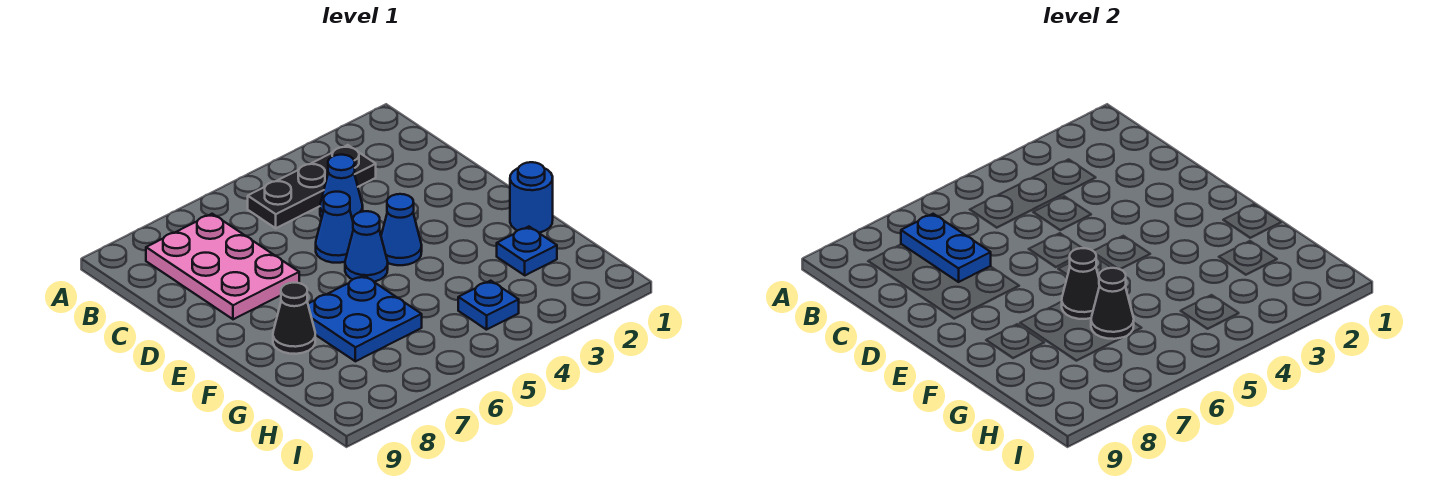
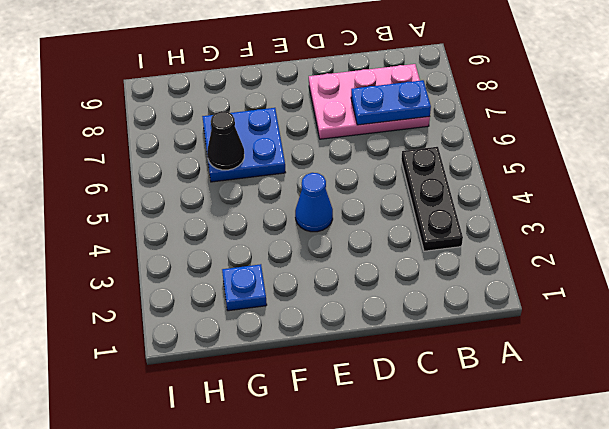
none -> blue cone C4 level 1
none -> blue cone D5 level 1
none -> blue cone E5 level 1

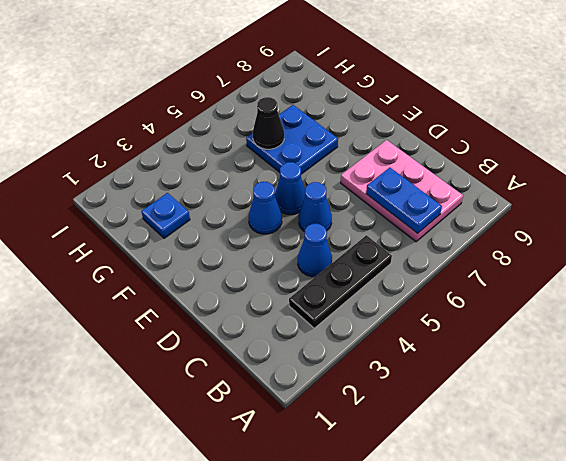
none -> blue round brick F1 level 1
none -> black cone F8 level 1
none -> blue plate H4 level 1

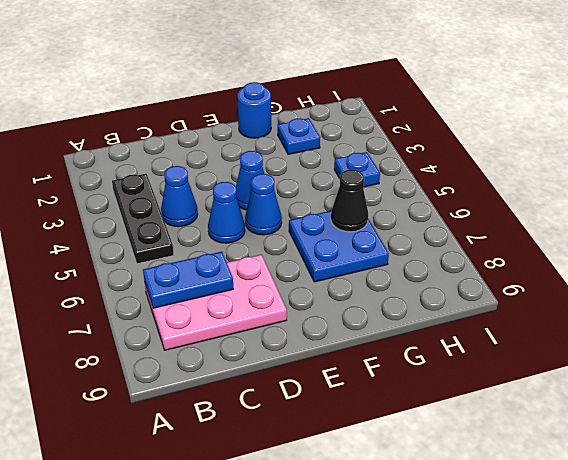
none -> black cone F8 level 1
none -> black cone F6 level 2

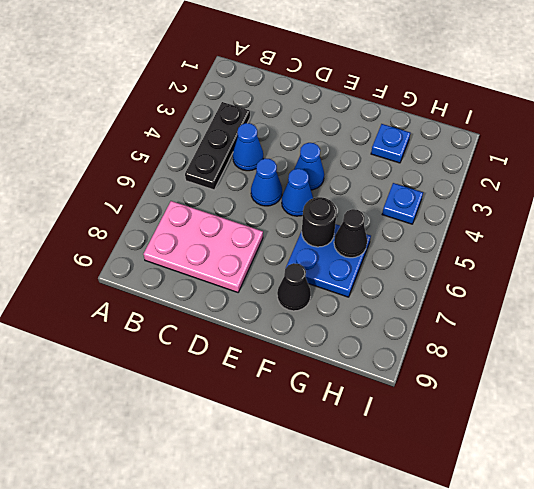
black round brick F6 level 2 -> black cone F6 level 2
none -> blue round brick F1 level 1
none -> blue plate B7:C7 level 2

